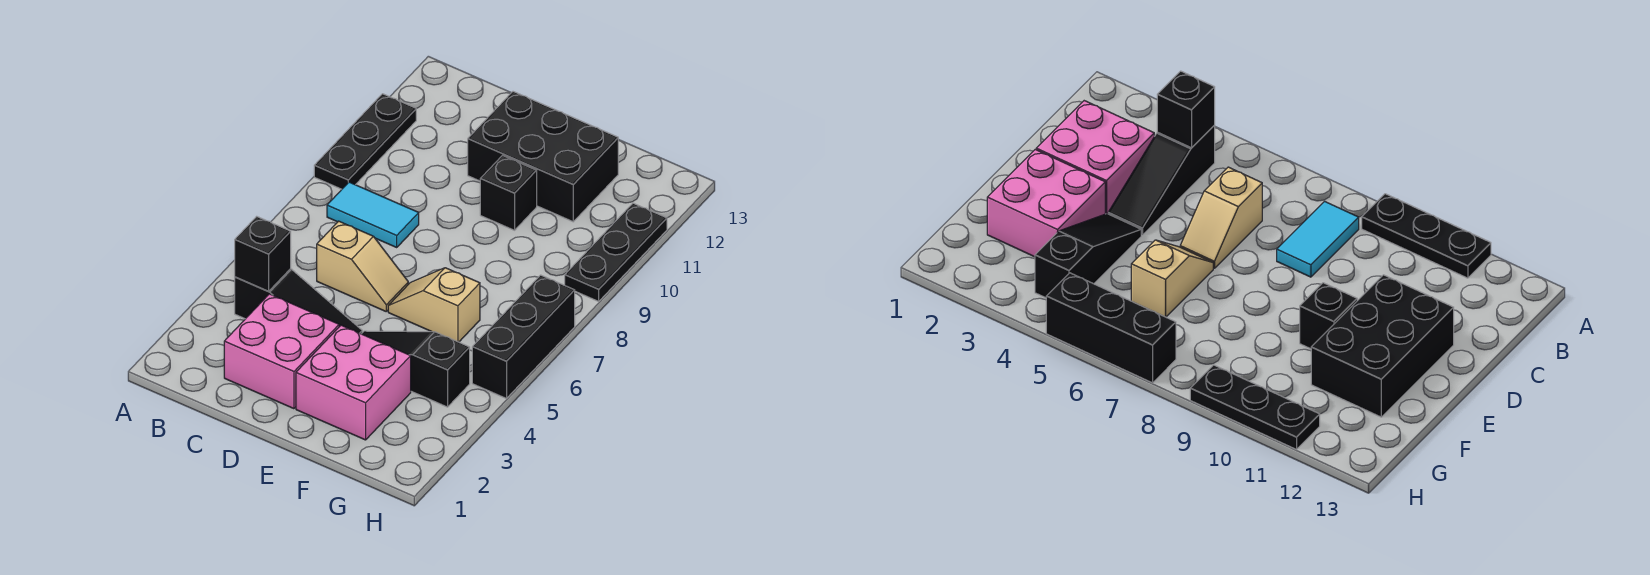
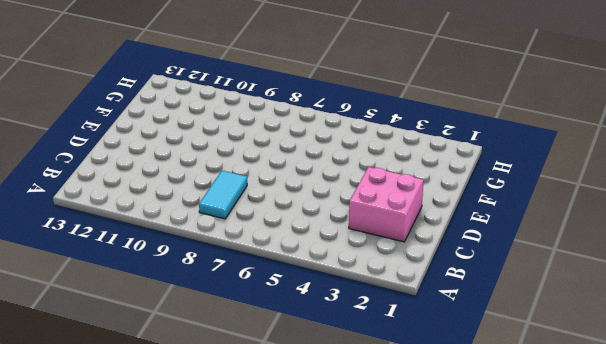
none -> black plate A9:A11 level 1
none -> black slope B4:D4 level 1 top B
none -> tan slope C6:D6 level 1 top C

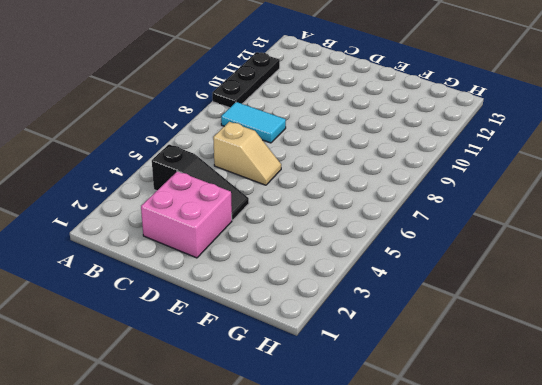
none -> black brick D11:F12 level 1
none -> pink brick E2:F3 level 1
none -> black slope E4:G4 level 1 top G

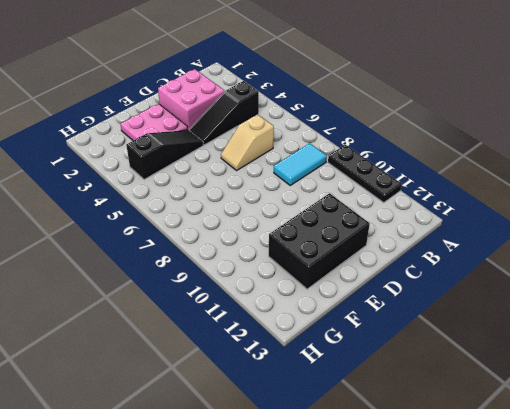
pink plate E2:F3 level 1 -> pink brick E2:F3 level 1
none -> tan slope E6:F6 level 1 top F
none -> black brick E10 level 1
none -> black brick H5:H7 level 1

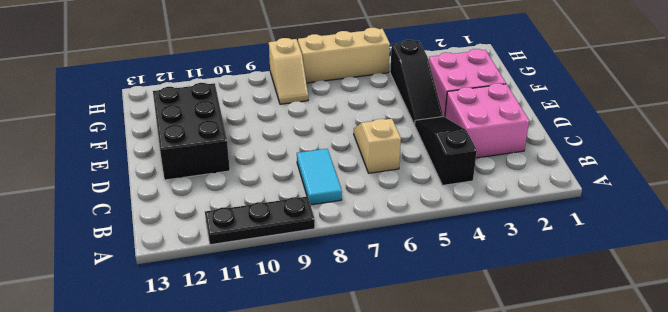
tan slope G8:H8 level 1 top H -> tan slope E6:F6 level 1 top F
tan brick H5:H7 level 1 -> black brick H5:H7 level 1
none -> black brick E10 level 1
none -> black plate H9:H11 level 1
none -> black brick B4 level 2

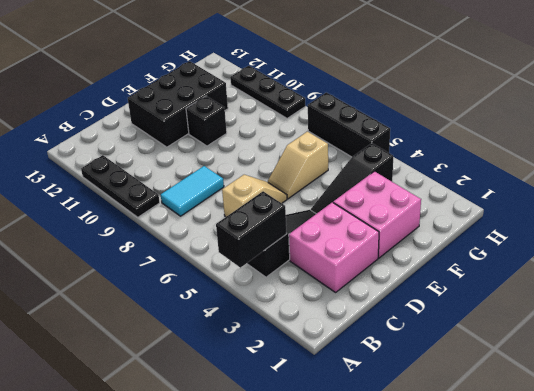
black brick A4:B4 level 2 -> black brick B4 level 2

